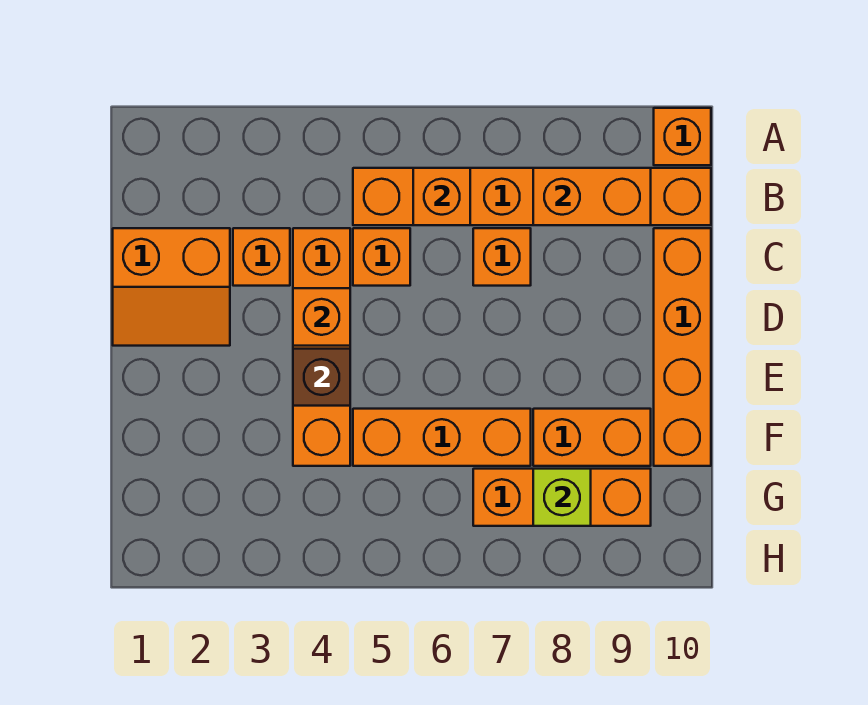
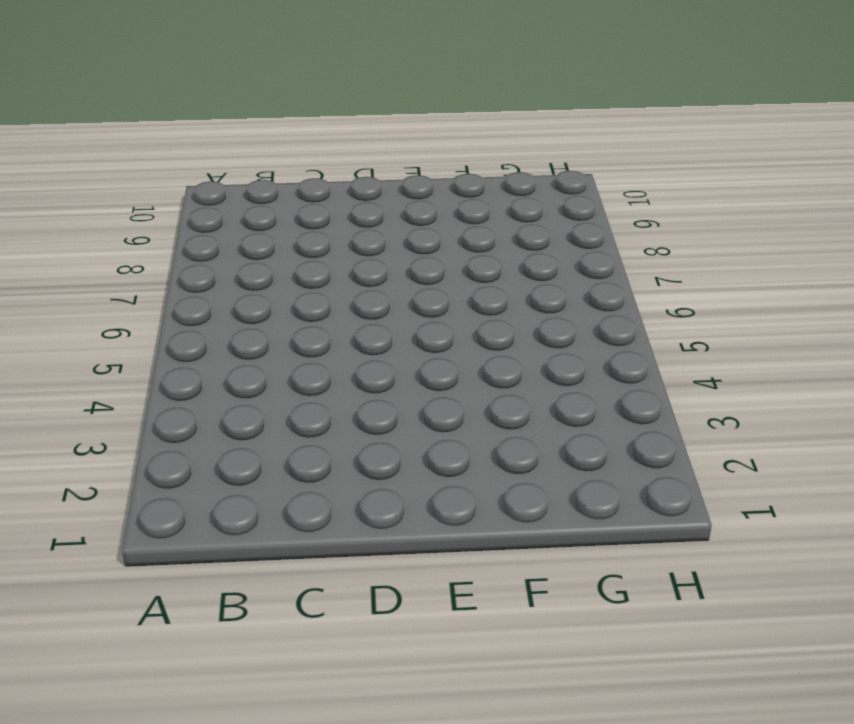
none -> orange brick A10 level 1
none -> orange brick B5:B10 level 1
none -> orange slope C1:D2 level 1 top C

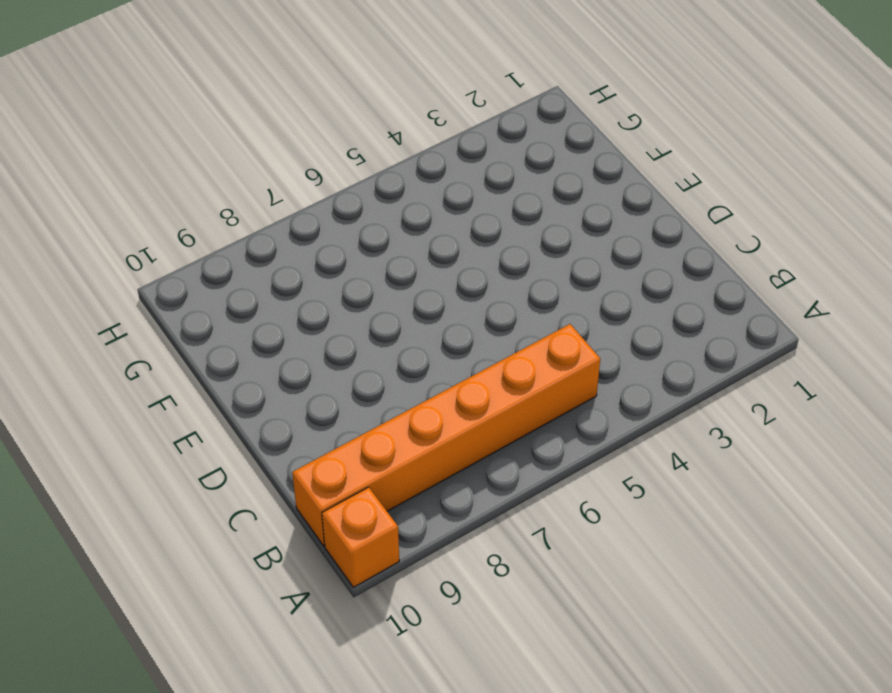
none -> orange slope C1:D2 level 1 top C
none -> orange brick C3 level 1
none -> orange brick C4:F4 level 1

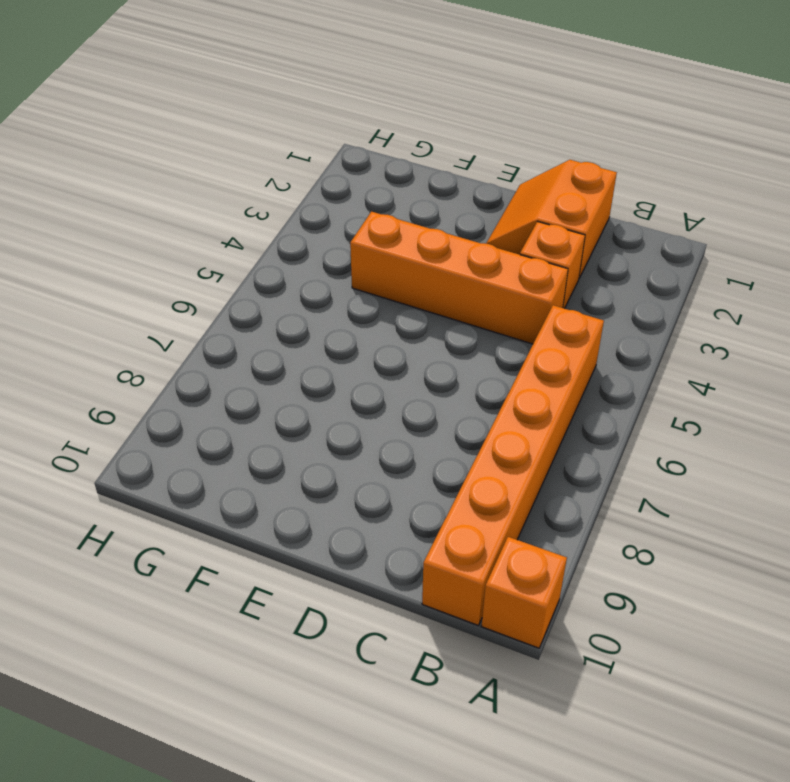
none -> orange brick C5 level 1
none -> orange brick C7 level 1
none -> orange brick C10:F10 level 1

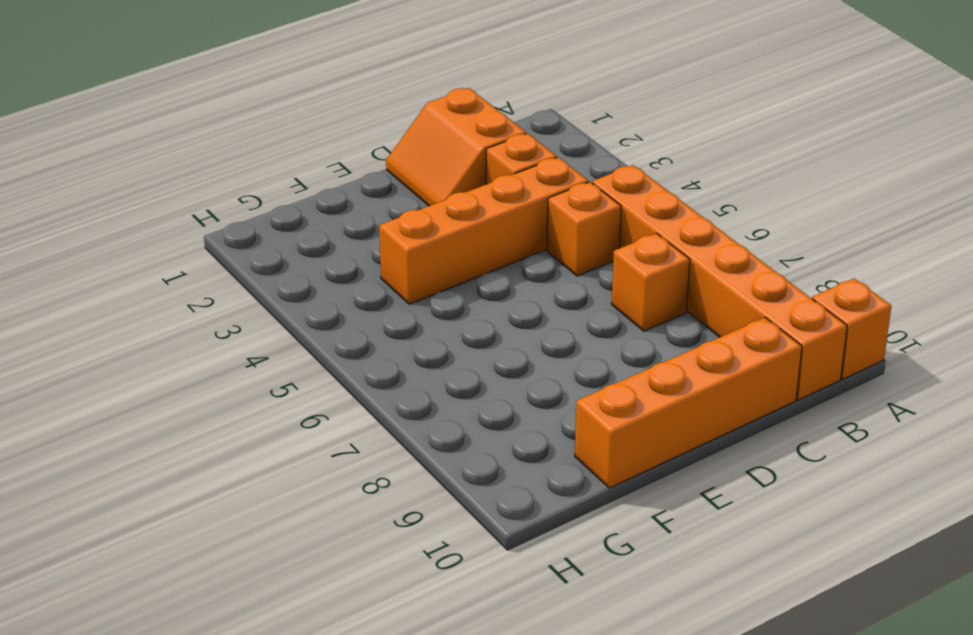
none -> orange brick F5:F7 level 1
none -> orange brick F8:F9 level 1
none -> orange brick G7:G9 level 1

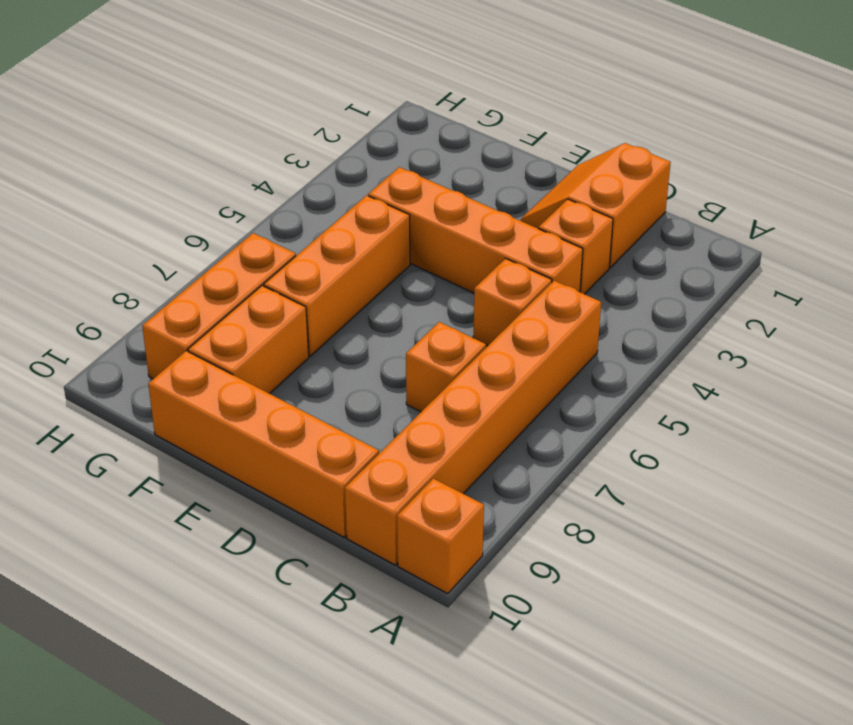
none -> orange brick B6 level 2
none -> orange brick B8:B9 level 2
none -> orange brick D4 level 2

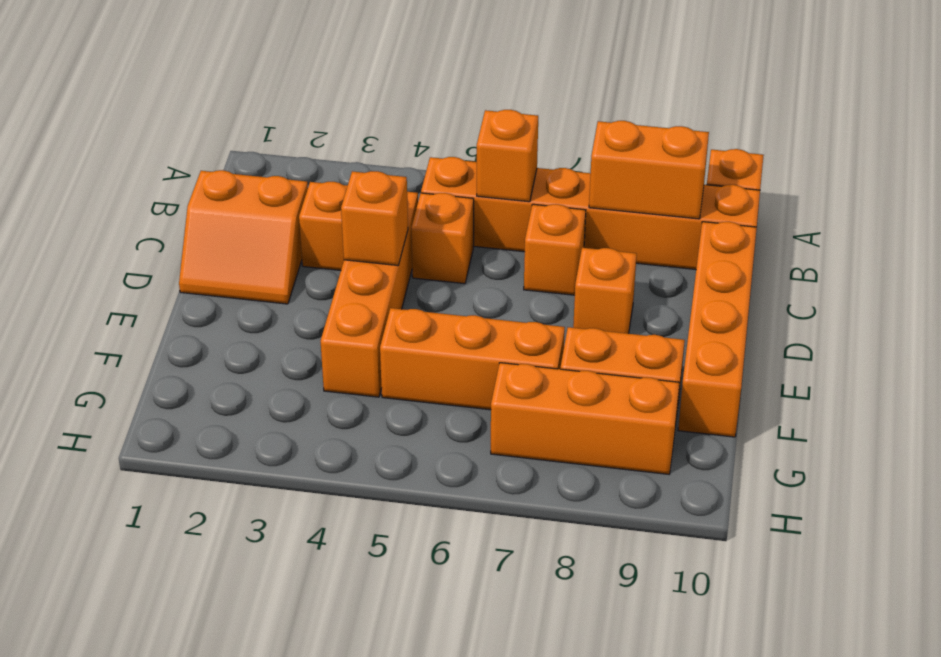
orange brick D8 level 1 -> none
none -> brown brick E4 level 2
none -> lime brick G8 level 2

